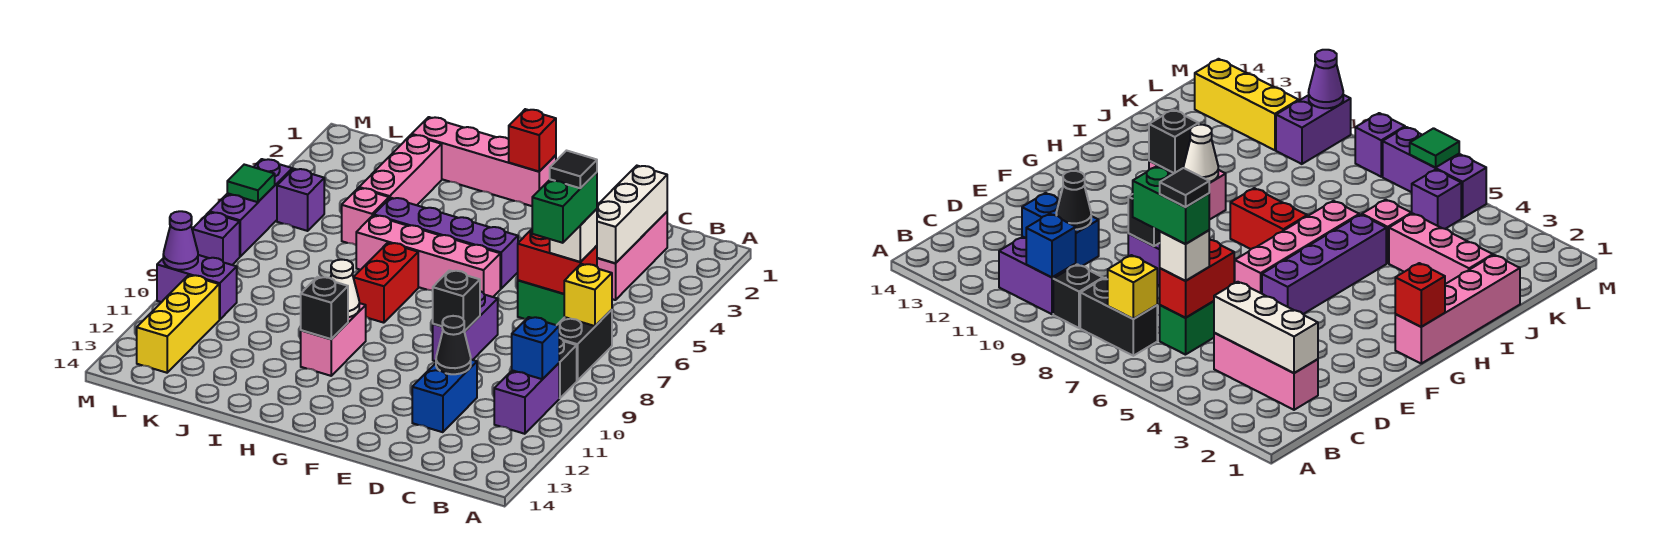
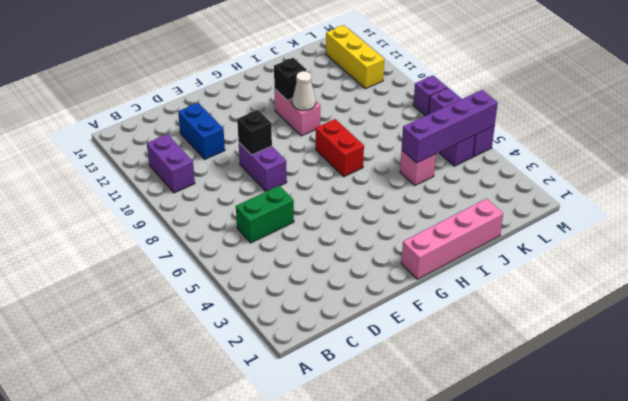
purple brick J5:M5 level 2 -> purple brick F5:I5 level 1
none -> black brick B7:B8 level 1
none -> black brick B9 level 1
none -> pink brick C2:C4 level 1
none -> pink brick F6:I6 level 1

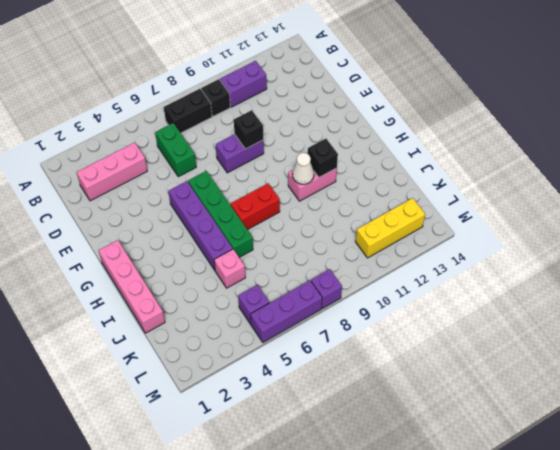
green brick F6:I6 level 1 -> pink brick F6:I6 level 1
none -> blue brick D11:D12 level 1
none -> pink brick J2:J4 level 1
none -> purple brick L10:M10 level 1
none -> yellow brick B7 level 2

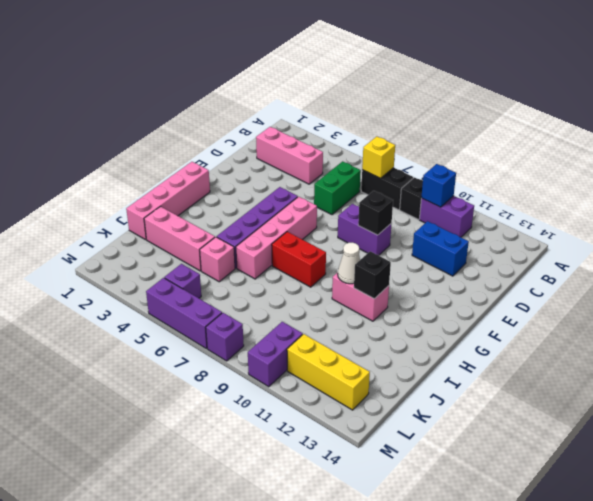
none -> white brick C2:C4 level 2
none -> red brick C6:D6 level 2
none -> black cone D11 level 2
none -> red brick G1 level 2

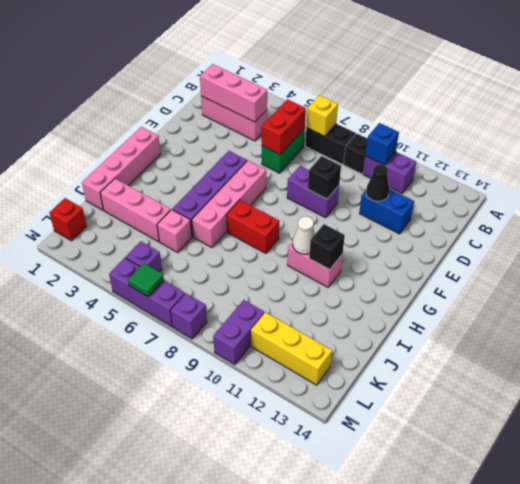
pink brick C2:C4 level 2 -> white brick C2:C4 level 2
red brick L1 level 1 -> red brick G1 level 2
none -> purple cone M10 level 2
none -> white brick C6 level 3
none -> green brick C6:C7 level 4
none -> black tile C6 level 5

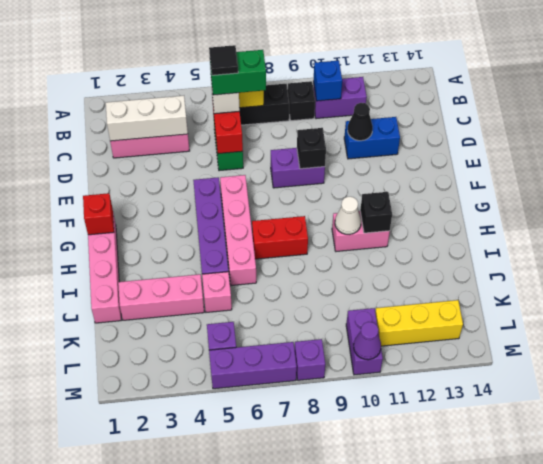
none -> green tile M6 level 2

